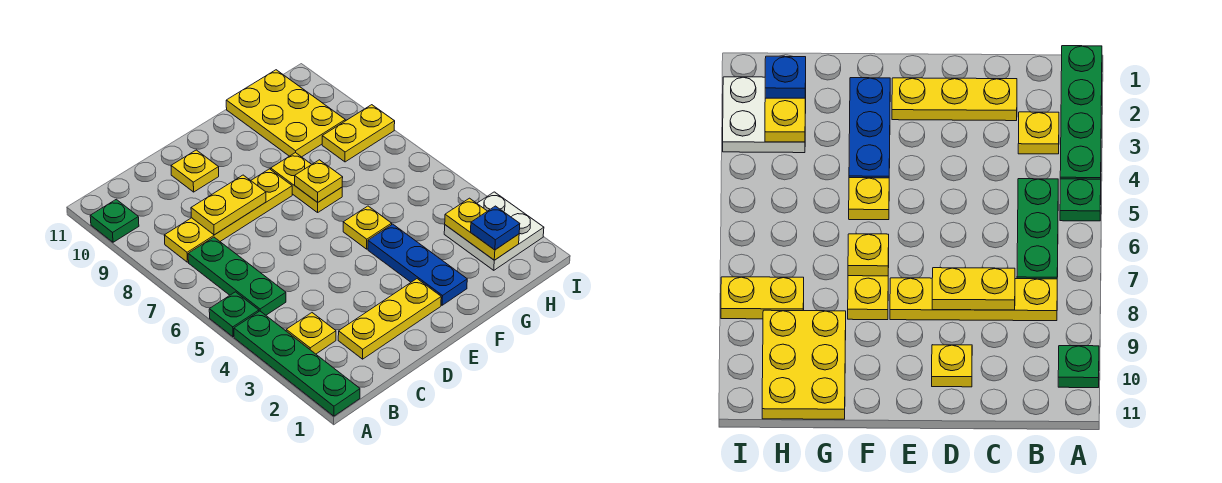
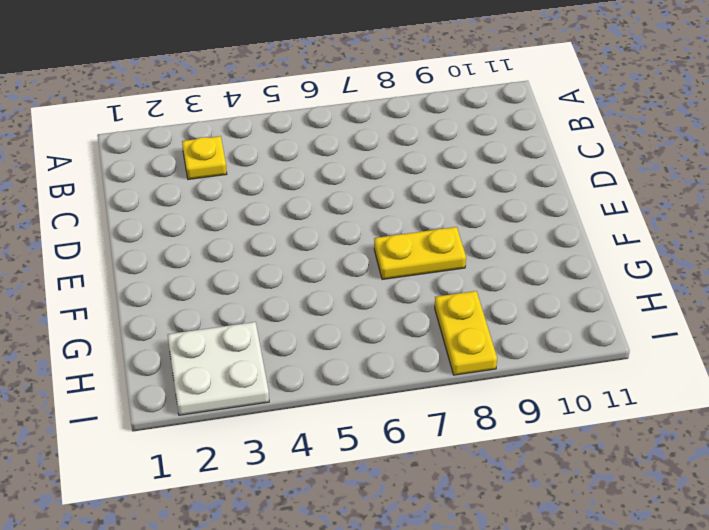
none -> green plate A1:A4 level 1
none -> green plate A5 level 1
none -> green plate A10 level 1

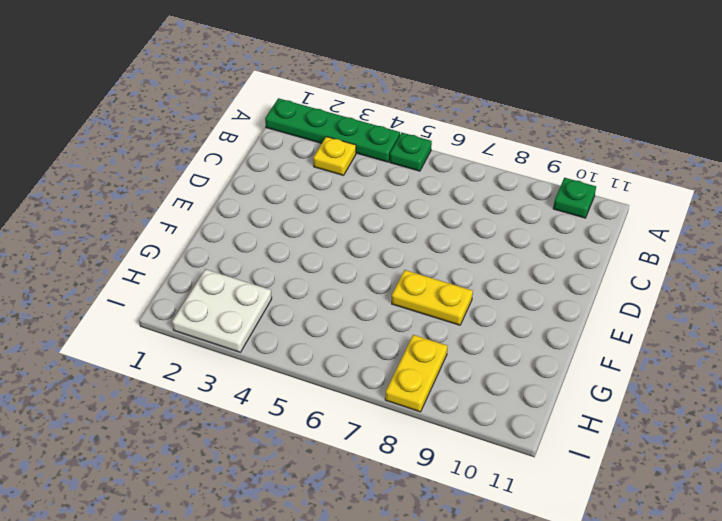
none -> green plate B5:B7 level 1
none -> yellow plate B8:E8 level 1
none -> yellow plate C2:E2 level 1

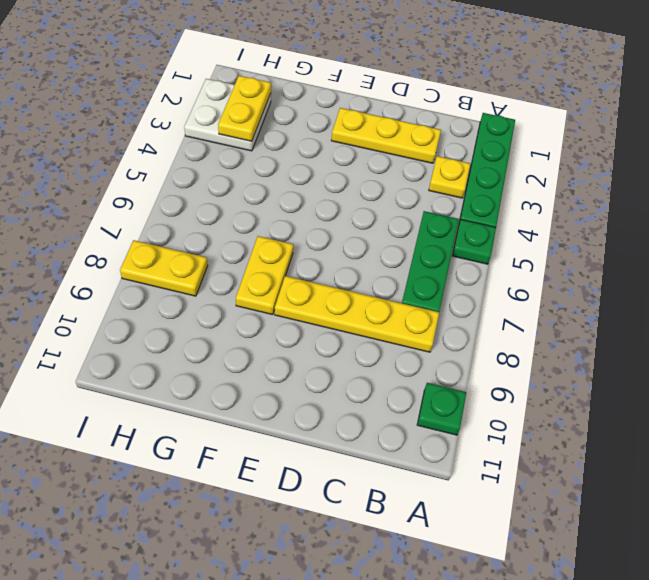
none -> yellow plate D10 level 1
none -> blue plate F2:F4 level 1
none -> yellow plate F5 level 1

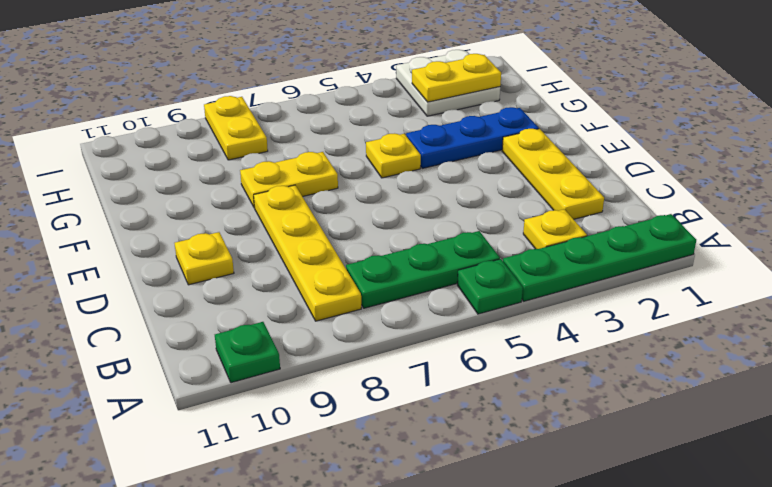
none -> yellow plate G9:H11 level 1
none -> yellow plate C8:D8 level 2
none -> yellow plate F7 level 2

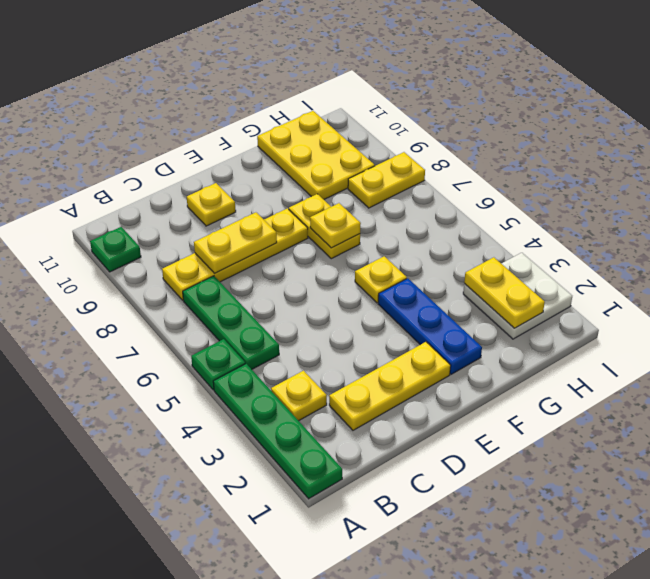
none -> blue plate H2 level 3

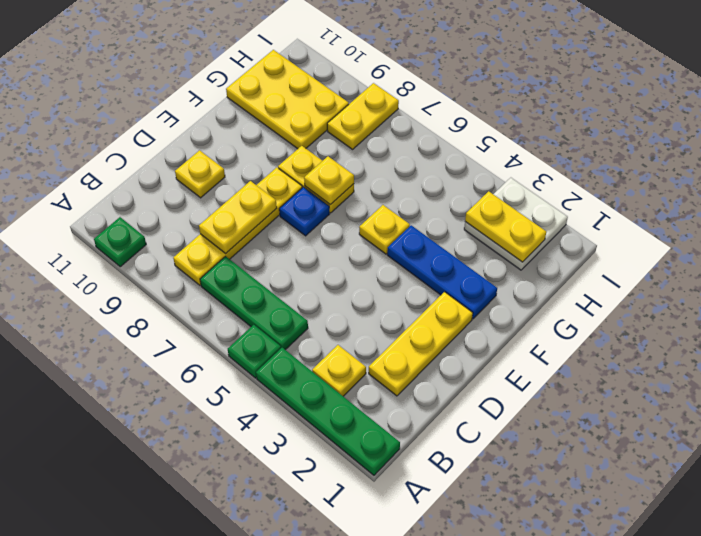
blue plate E7 level 1 -> blue plate H2 level 3

